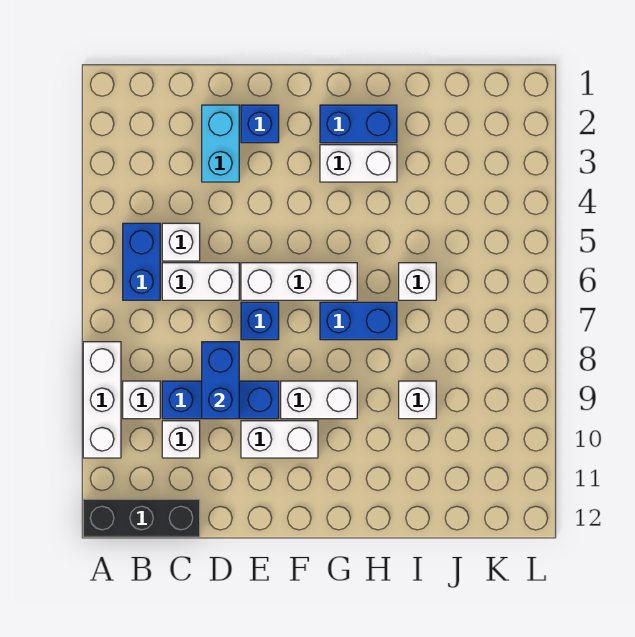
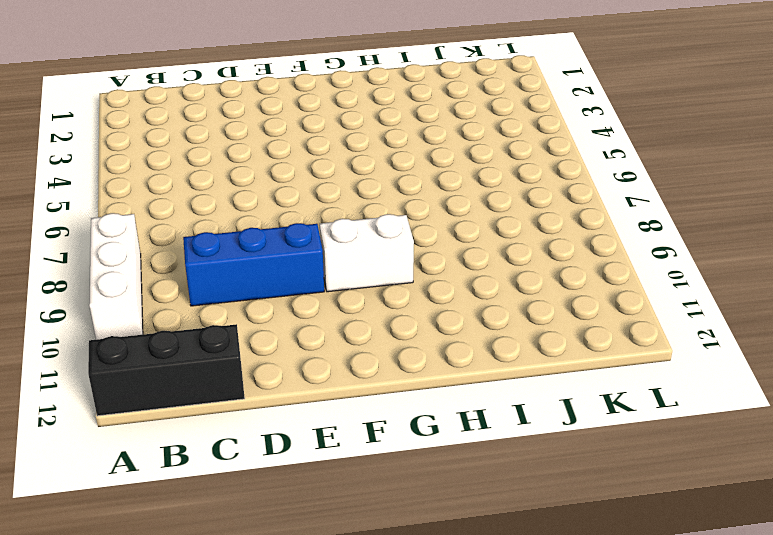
none -> blue brick B5:B6 level 1
none -> white brick B9 level 1
none -> white brick C5 level 1

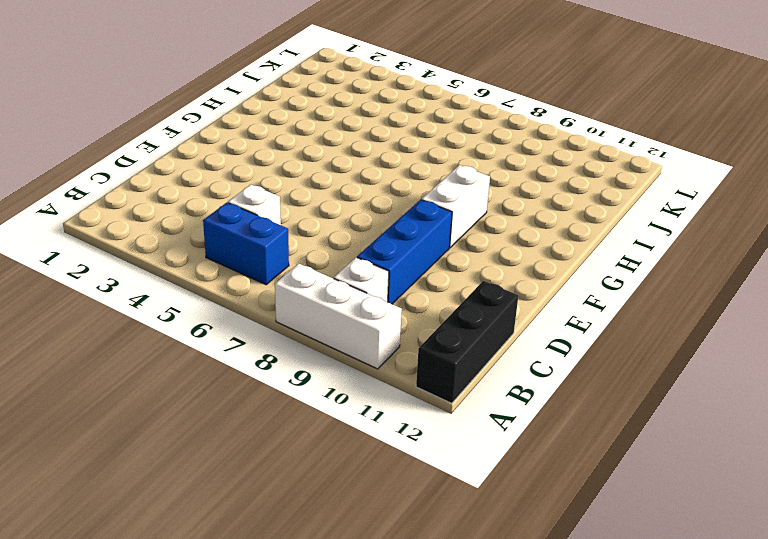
none -> white brick C6:D6 level 1
none -> white brick C10 level 1
none -> cyan brick D2:D3 level 1

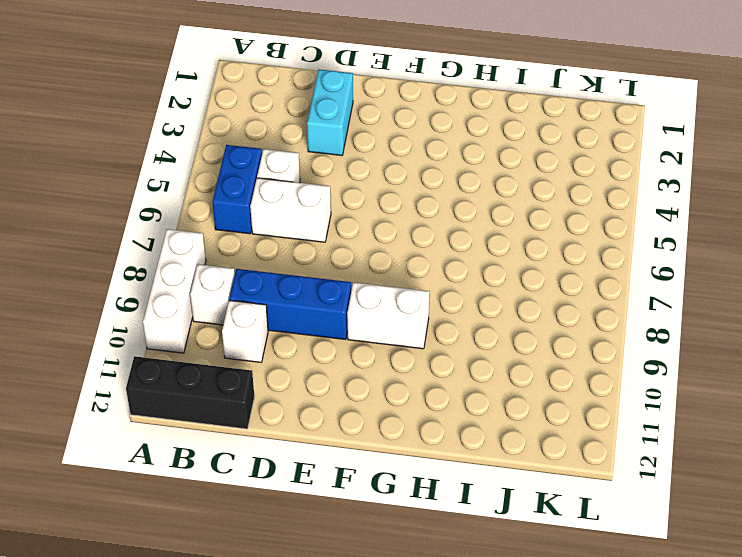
none -> blue brick E2 level 1
none -> white brick E6:G6 level 1
none -> blue brick E7 level 1

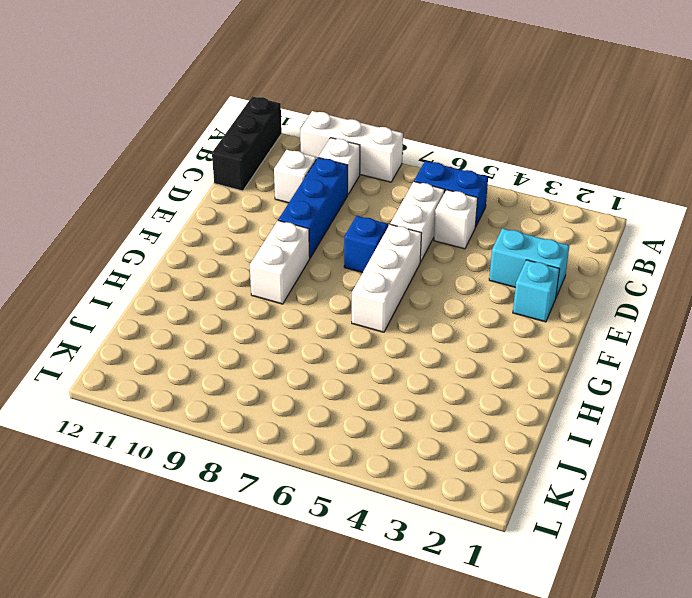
cyan brick E2 level 1 -> blue brick E2 level 1
none -> white brick E10:F10 level 1
none -> blue brick G2:H2 level 1
none -> white brick G3:H3 level 1

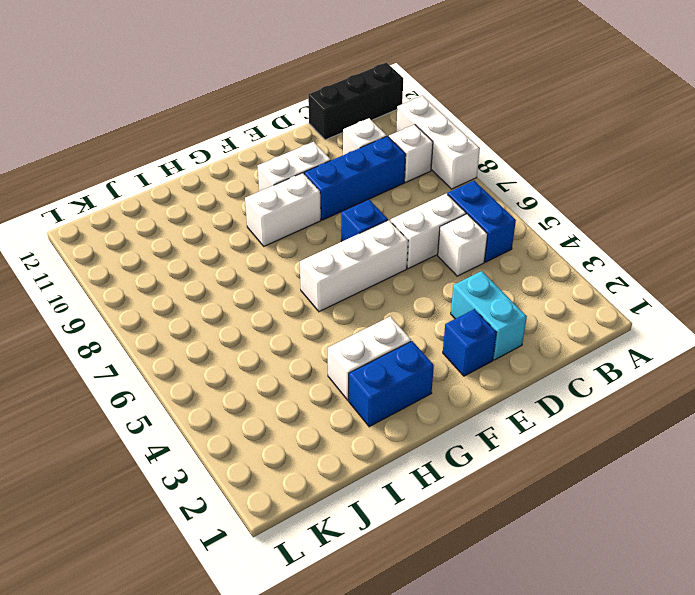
none -> blue brick G7:H7 level 1
none -> white brick I6 level 1
none -> white brick I9 level 1

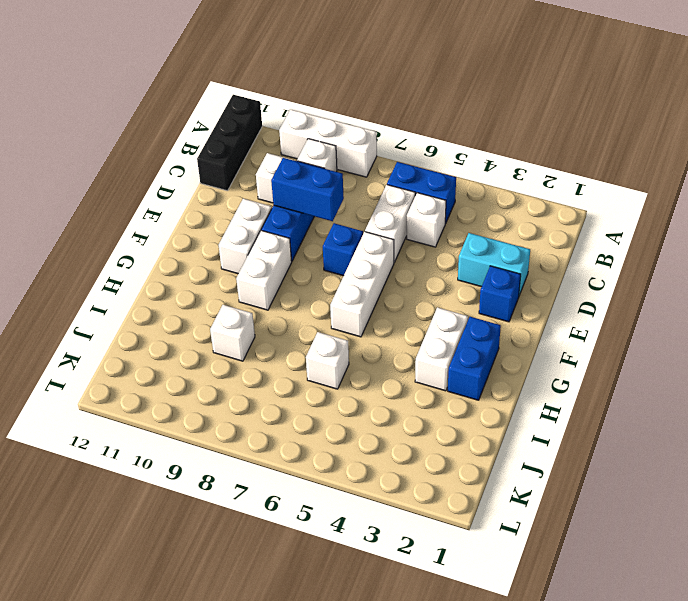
none -> blue brick G7:H7 level 1

